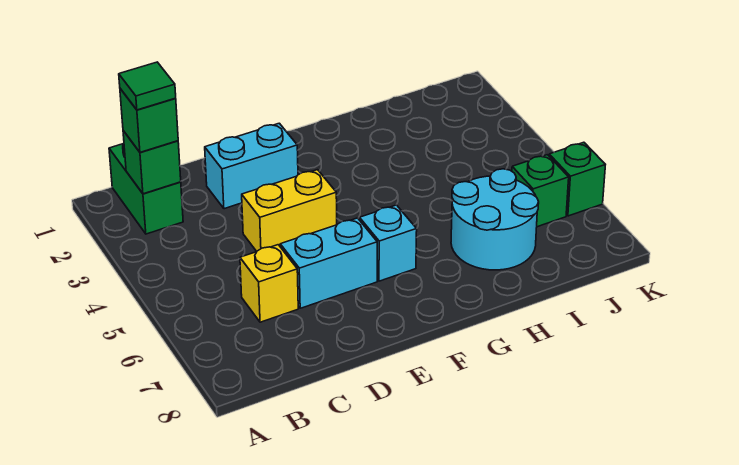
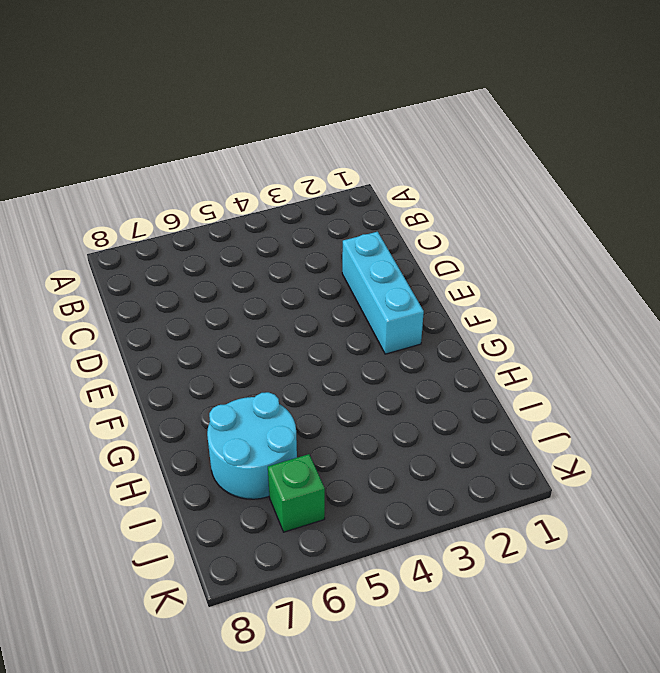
cyan brick D2:F2 level 1 -> cyan brick D2:E2 level 1
none -> green brick B1:B2 level 1
none -> yellow brick C6 level 1
none -> yellow brick D4:E4 level 1

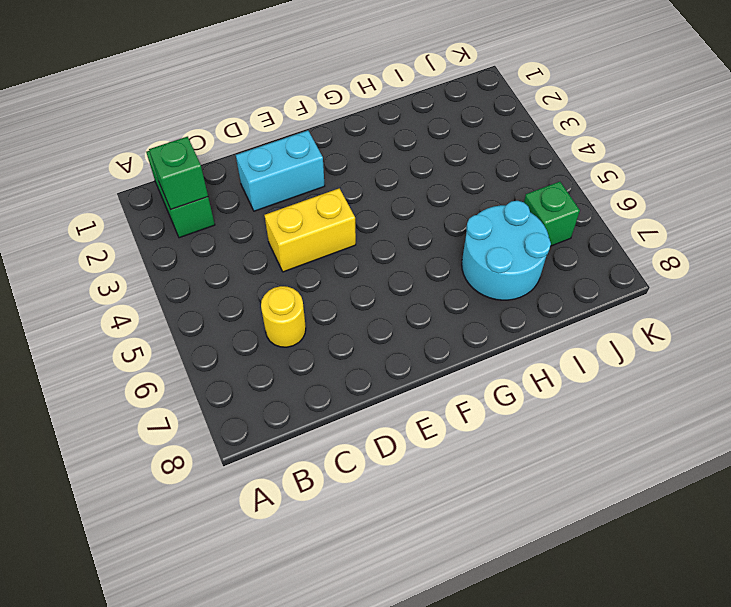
yellow round brick C6 level 1 -> yellow brick C6 level 1
none -> cyan brick D6:E6 level 1
none -> cyan brick F6 level 1
none -> green brick K6 level 1

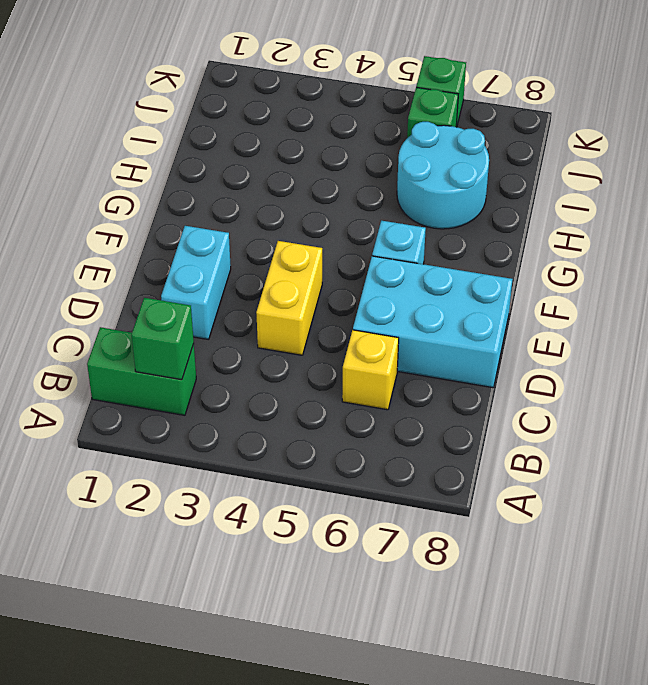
cyan brick D6:E8 level 1 -> cyan brick D6:E6 level 1
none -> green brick B2 level 3
none -> green tile B2 level 4

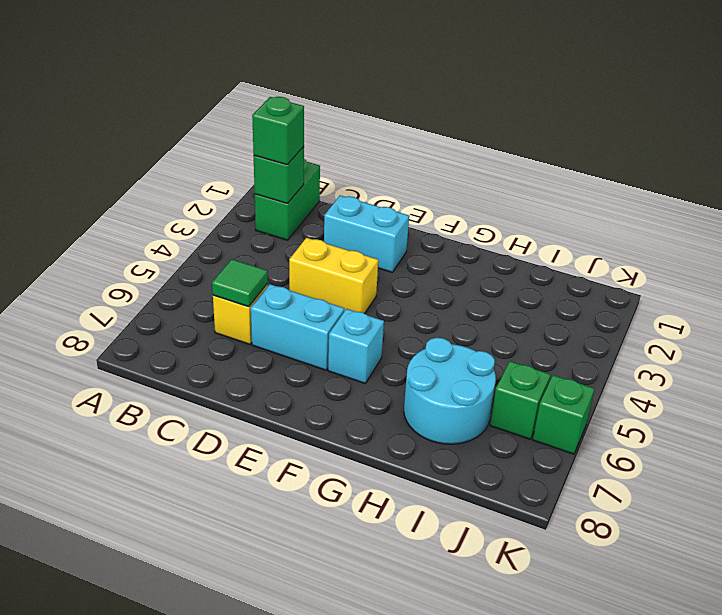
green tile C6 level 2 -> green tile B2 level 4

